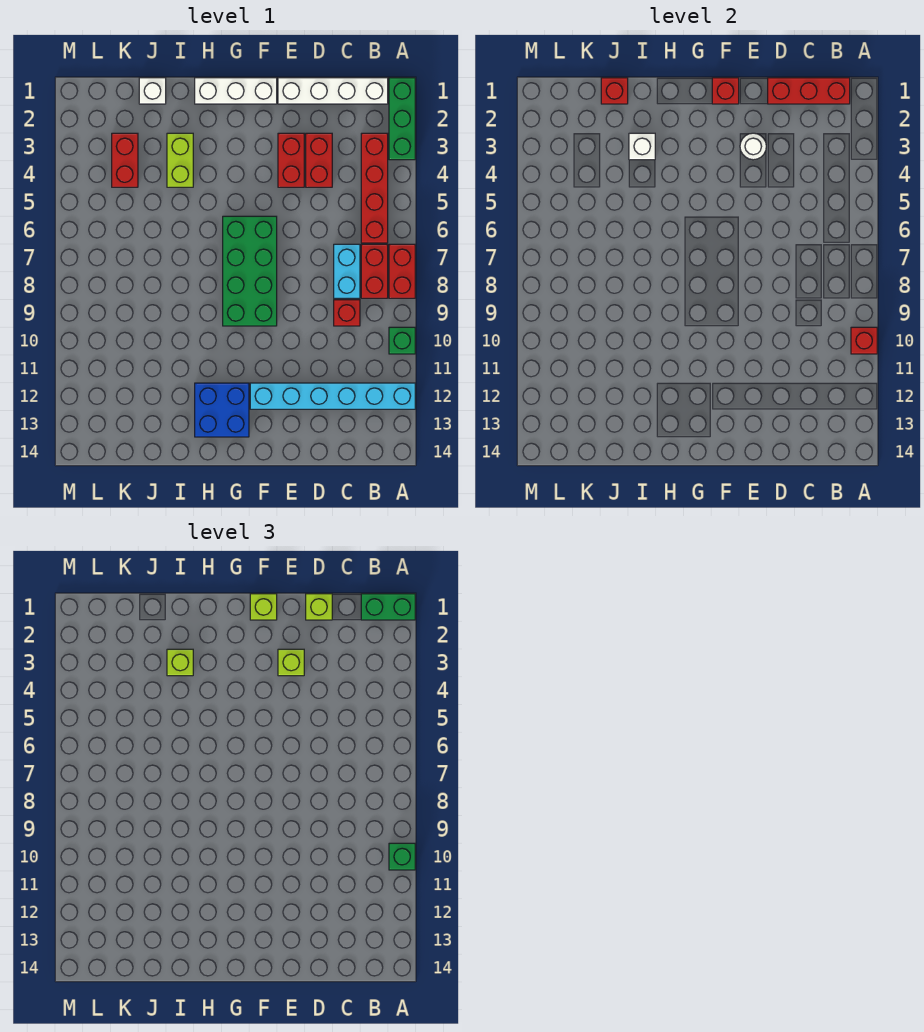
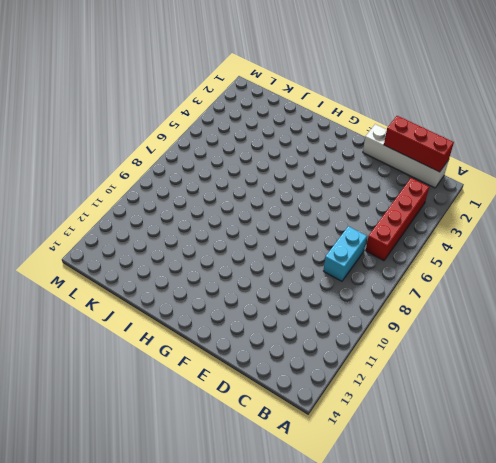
none -> green brick A1:A3 level 1
none -> red brick A7:A8 level 1
none -> green brick A10 level 1

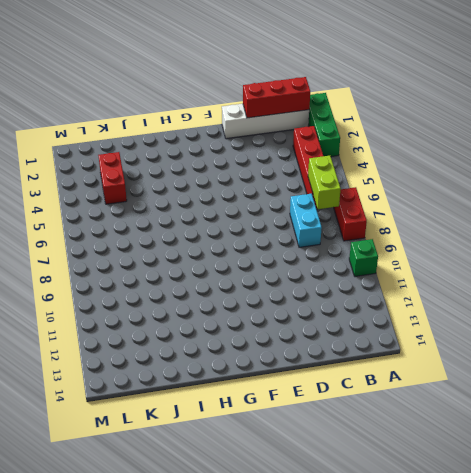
lime brick B6:B7 level 2 -> lime brick I3:I4 level 1
none -> cyan brick A12:F12 level 1
none -> red brick B7:B8 level 1
none -> red brick C9 level 1

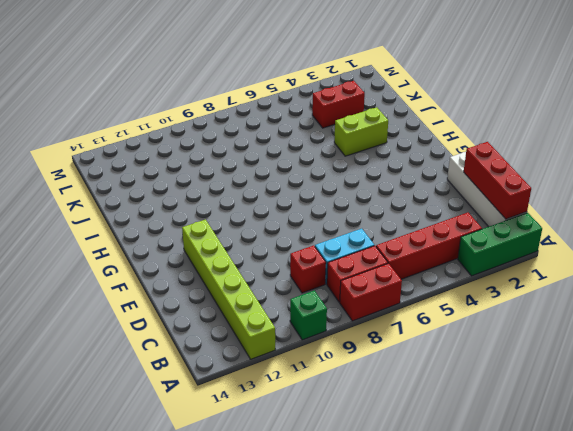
lime brick A12:F12 level 1 -> cyan brick A12:F12 level 1
none -> red brick D3:D4 level 1
none -> red brick E3:E4 level 1
none -> white brick F1:H1 level 1

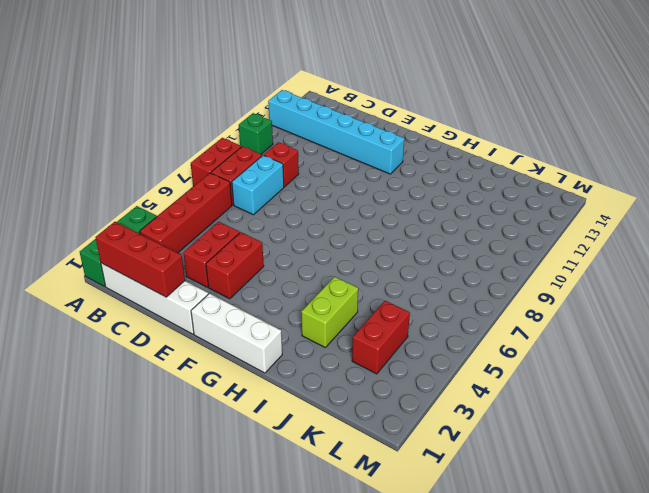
none -> green brick F6:G9 level 1
none -> blue brick G12:H13 level 1
none -> white brick J1 level 1

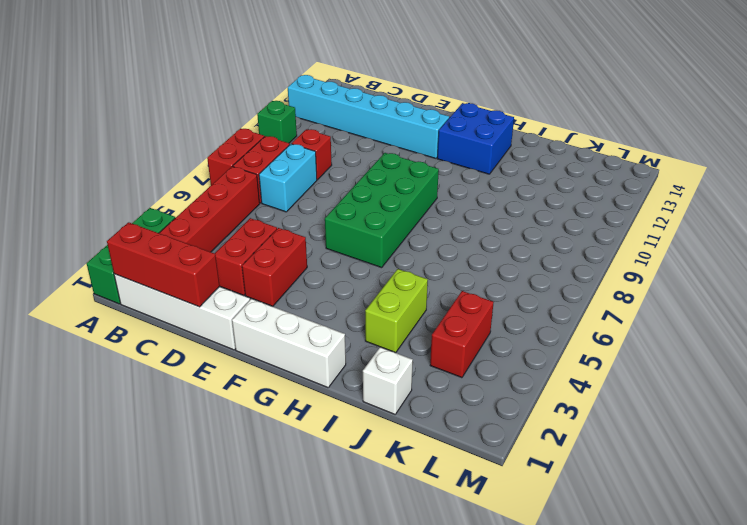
none -> red brick A10 level 2
none -> white round brick E3 level 2
none -> red brick F1 level 2

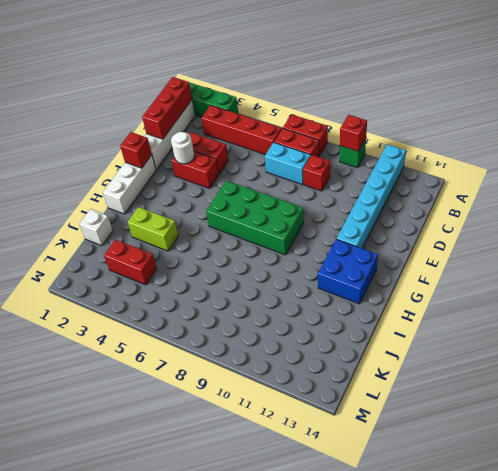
none -> white brick I3 level 2
none -> red brick J1 level 2
none -> green brick A1:B1 level 3

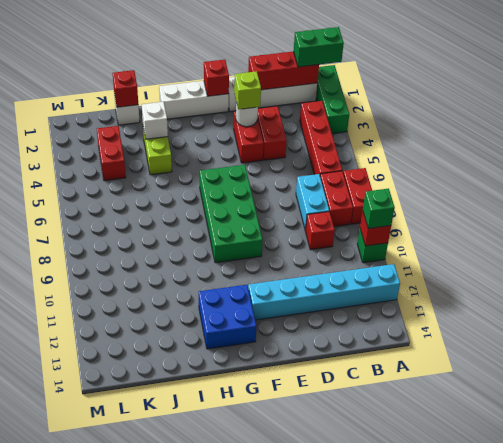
none -> lime brick D1 level 3
none -> lime brick F1 level 3
none -> lime brick I3 level 3

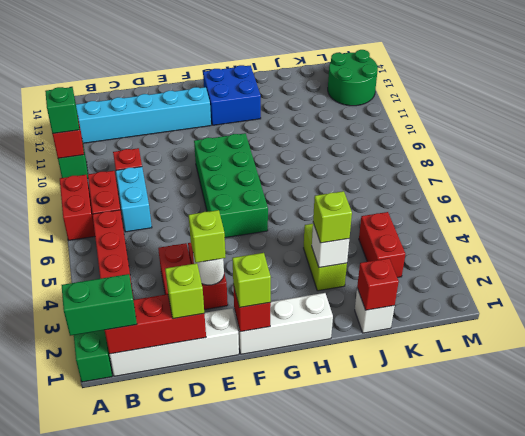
green round brick L12:M13 level 1 -> none

